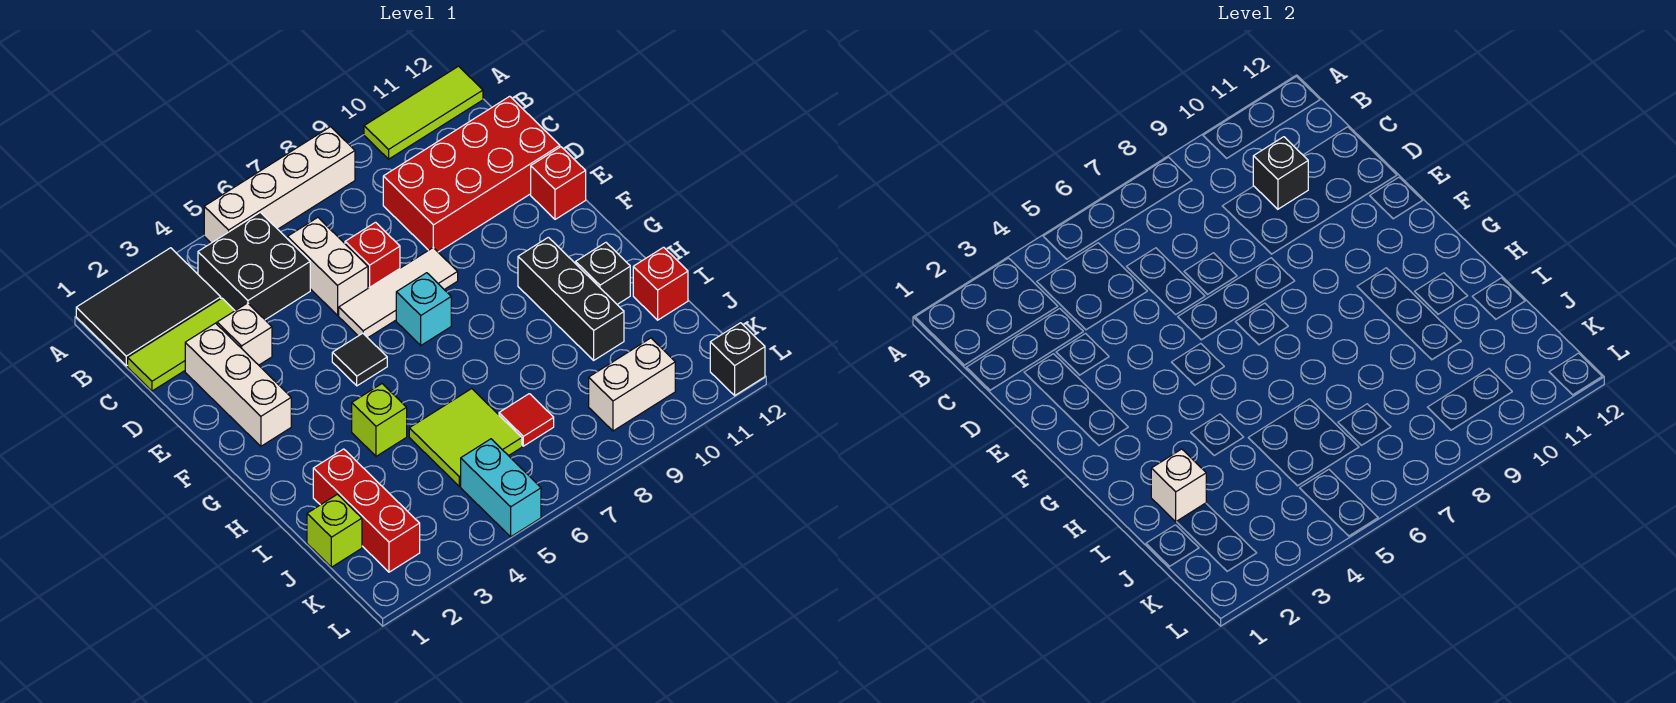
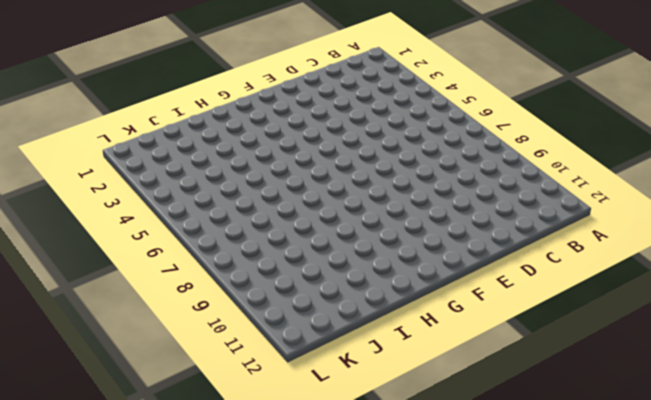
none -> black tile A1:B3 level 1
none -> white brick A5:A8 level 1
none -> lime tile A10:A12 level 1

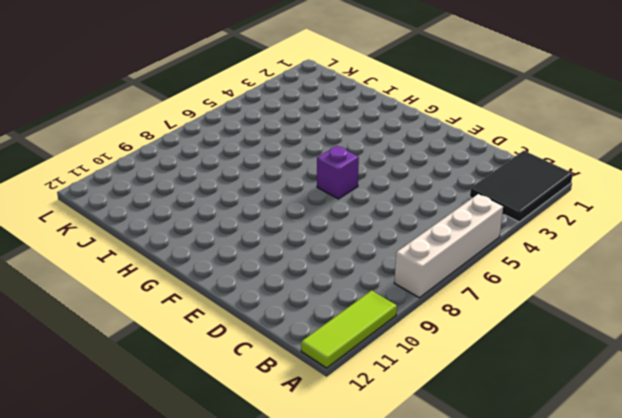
purple brick F6 level 1 -> none
none -> black brick B4:C5 level 1
none -> lime tile C1:C3 level 1
none -> white brick C6:D6 level 1

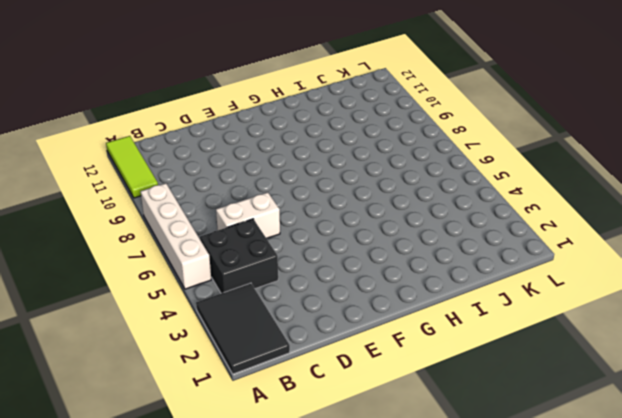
none -> lime tile C1:C3 level 1
none -> red brick C9:D12 level 1
none -> white brick D2:F2 level 1

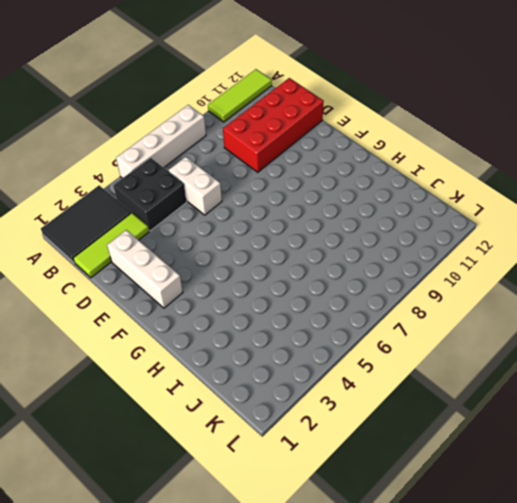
none -> white brick D3 level 1
none -> red brick D7 level 1
none -> white tile E6:E8 level 1

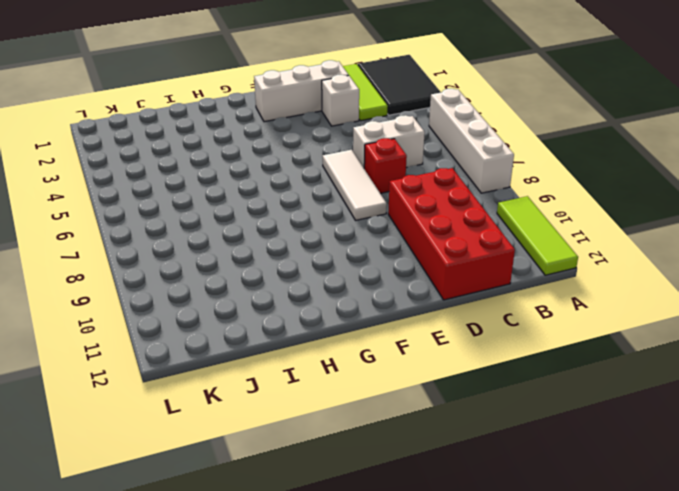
none -> black brick B4:C5 level 1
none -> red brick E12 level 1
none -> black tile F5 level 1

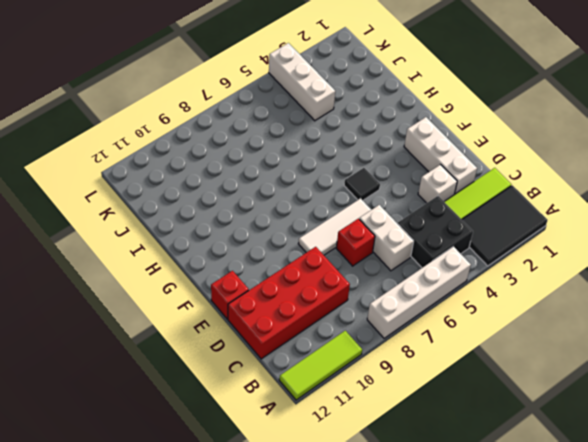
white brick J4:L4 level 1 -> none
none -> cyan brick F7 level 1
none -> black brick G10:I10 level 1
none -> lime brick H4 level 1

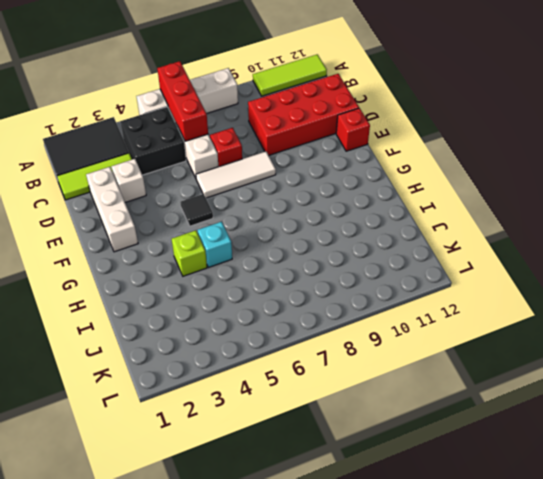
red brick A6:C6 level 2 -> red brick I2:K2 level 1
cyan brick H5 level 1 -> cyan brick F7 level 1
none -> black brick G10:I10 level 1
none -> black brick H11 level 1
none -> lime tile I5:J6 level 1

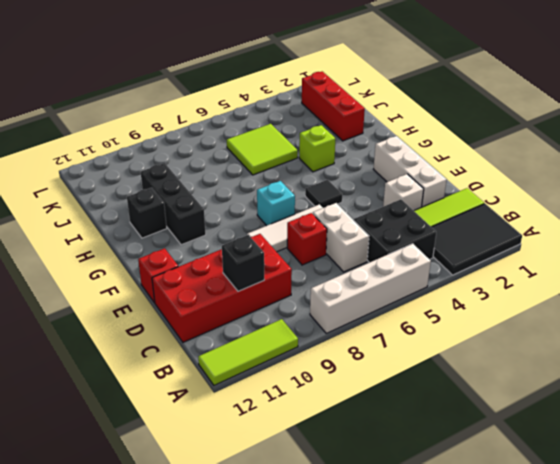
none -> red brick I12 level 1
none -> lime brick J1 level 1
none -> red tile J7 level 1

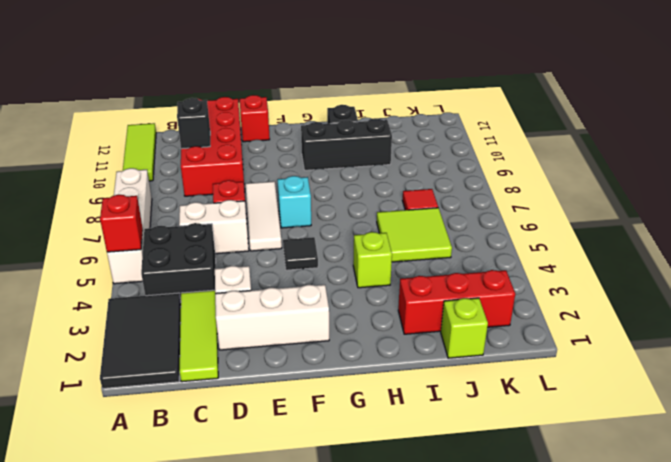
red brick A5 level 2 -> red brick I12 level 1
none -> cyan brick K5:L5 level 1
none -> white brick K9:K10 level 1
none -> black brick L12 level 1

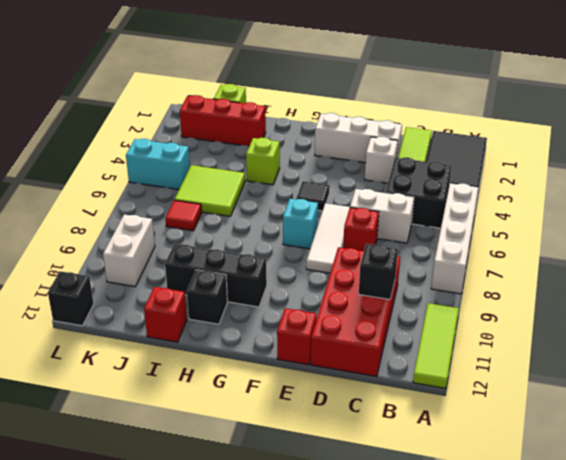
none -> white brick I2 level 2

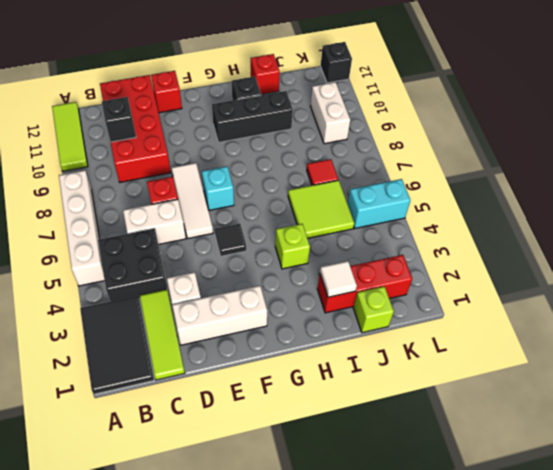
white tile I2 level 2 -> white brick I2 level 2

